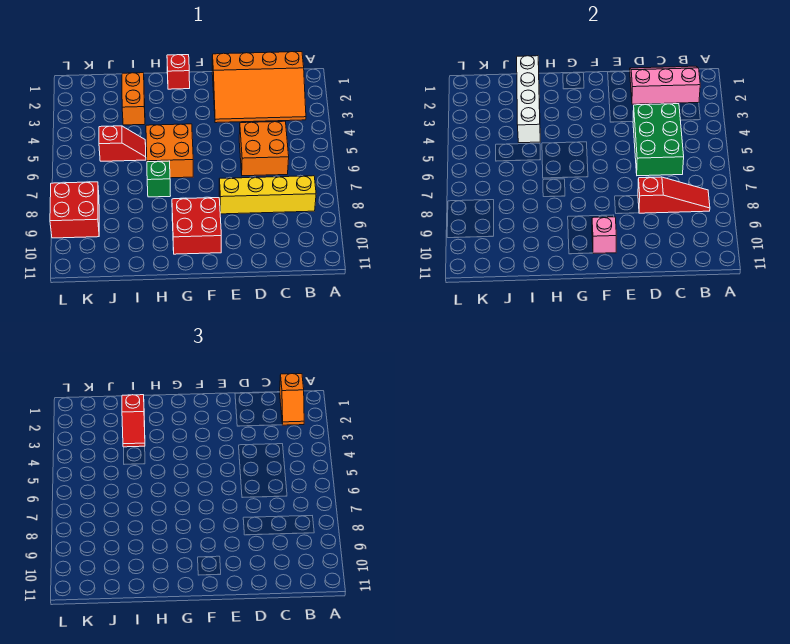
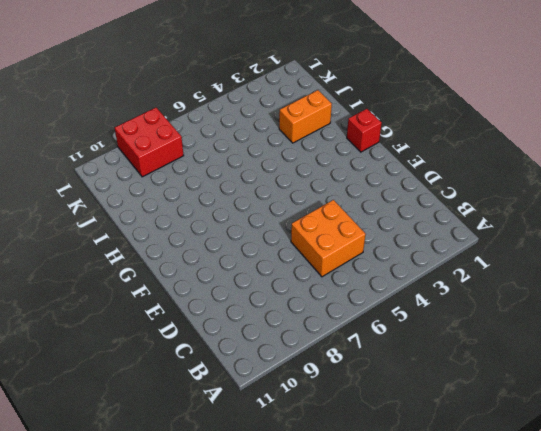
none -> orange slope B1:E3 level 1 top 1
none -> yellow brick B8:E8 level 1
none -> red brick F9:G10 level 1

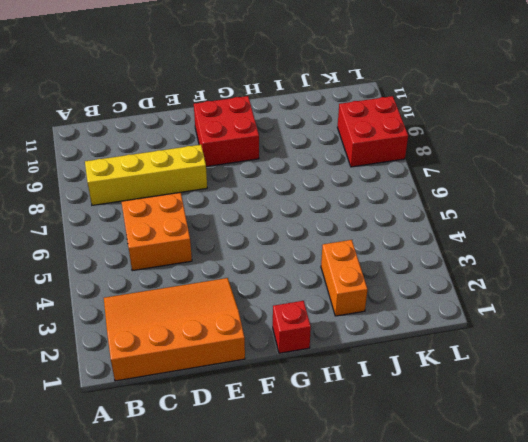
none -> orange brick G5:H6 level 1
none -> green brick H7 level 1
none -> red slope I5:J5 level 1 top J

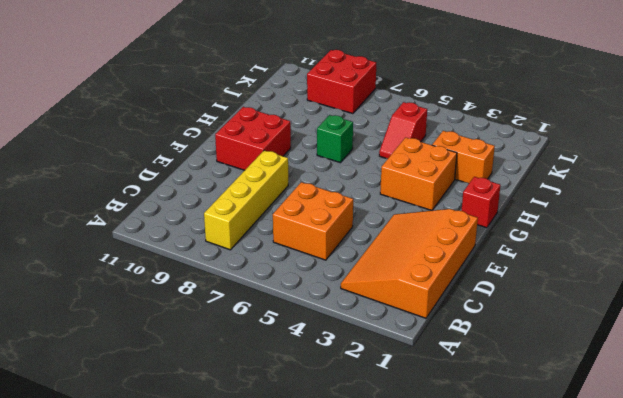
orange brick G3:H4 level 1 -> orange brick G5:H6 level 1
none -> pink slope B1:D2 level 2 top 2
none -> red slope B8:D8 level 2 top D
none -> green brick C4:D6 level 2

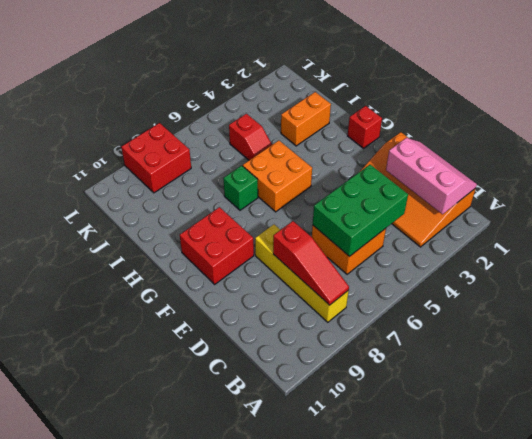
none -> pink brick F10 level 2
none -> white brick I1:I4 level 2
none -> orange slope B1:B2 level 3 top 1

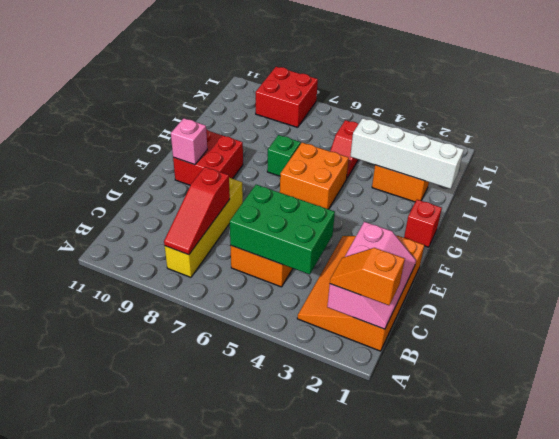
none -> red slope I2:I3 level 3 top 2

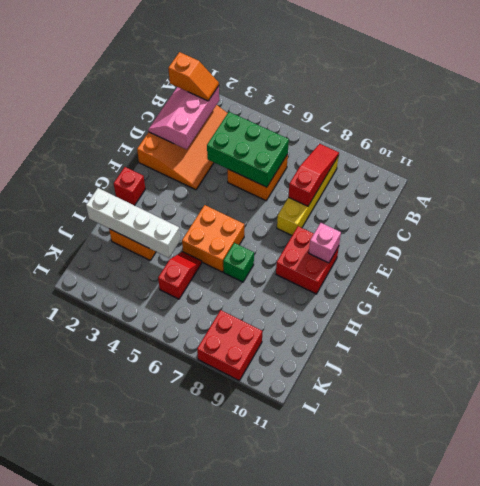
none -> red slope I2:I3 level 3 top 2

